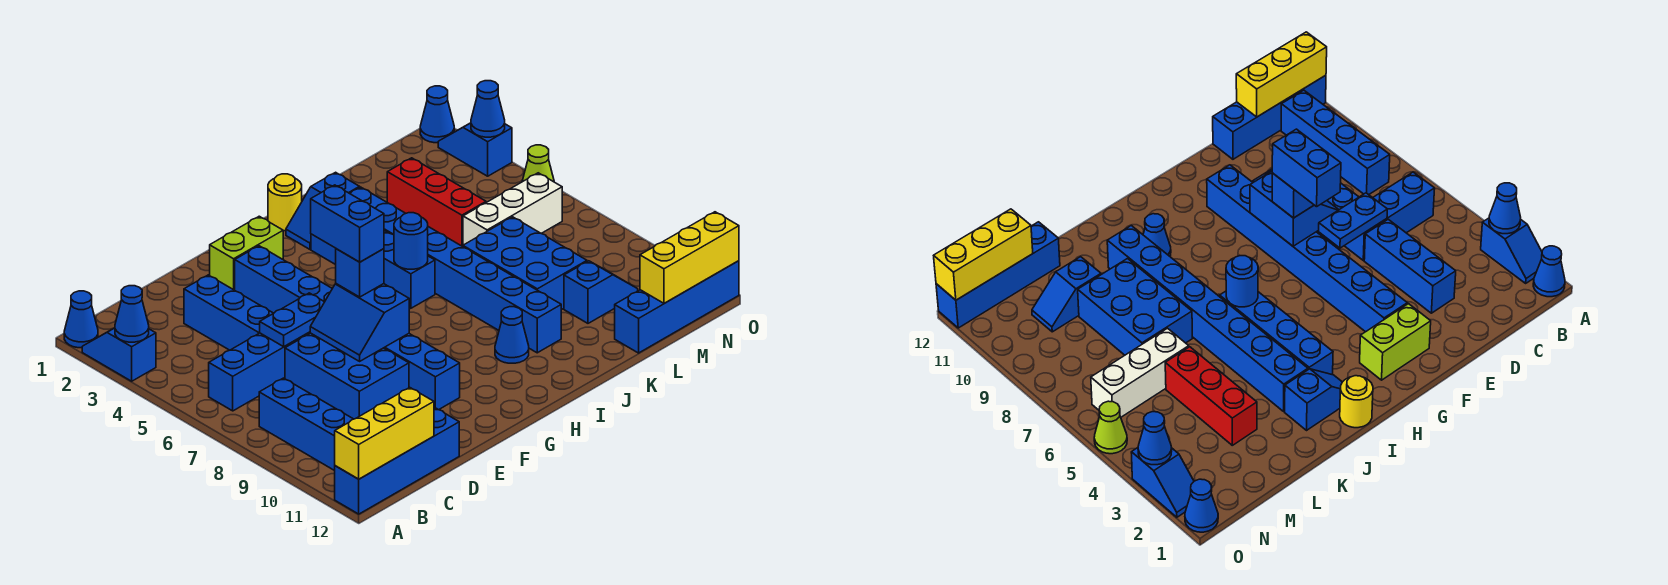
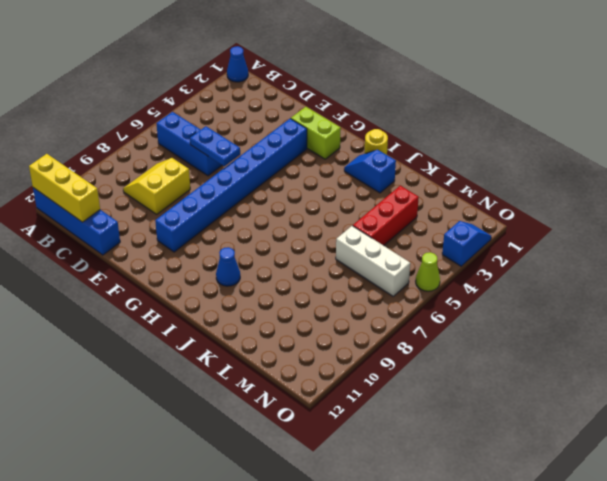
yellow slope C8:D9 level 1 top D -> blue brick D7:E9 level 1
none -> blue slope A2:A3 level 1 top 3
none -> blue brick B8:B11 level 1
none -> blue brick D3:D5 level 1
none -> blue brick I3:I6 level 1

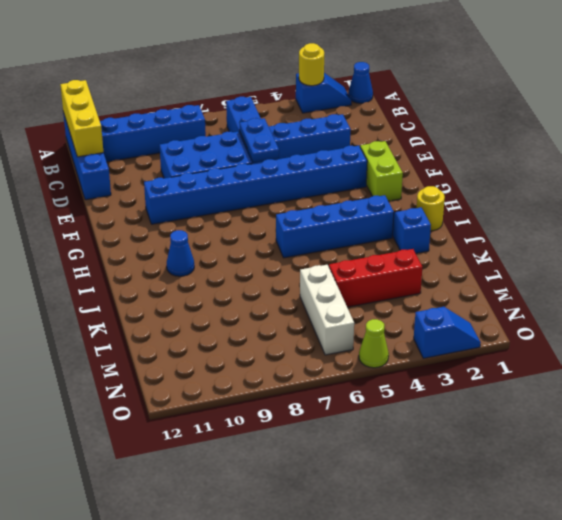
yellow round brick A3 level 2 -> blue cone A3 level 2
none -> blue brick J3:J10 level 1
none -> blue brick K7:L9 level 1
none -> blue slope L10:M10 level 1 top L
none -> blue brick L12:O12 level 1

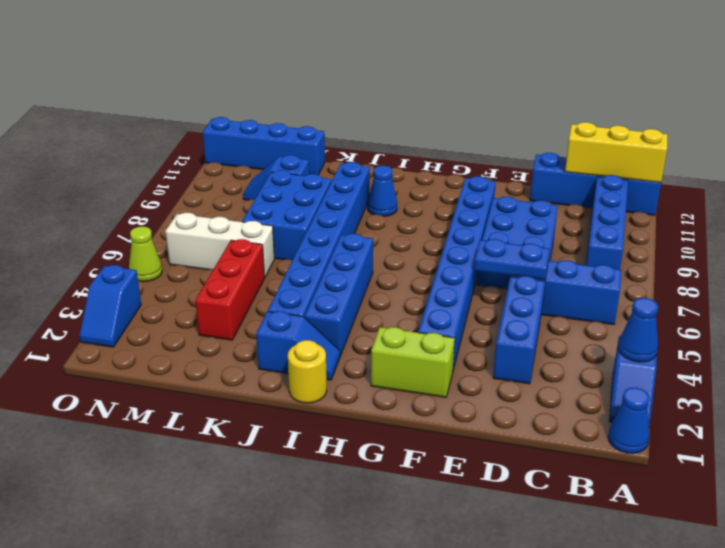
none -> blue cone O1 level 1
none -> blue slope E7:F8 level 2 top F
none -> blue round brick I6 level 2
none -> yellow brick M12:O12 level 2

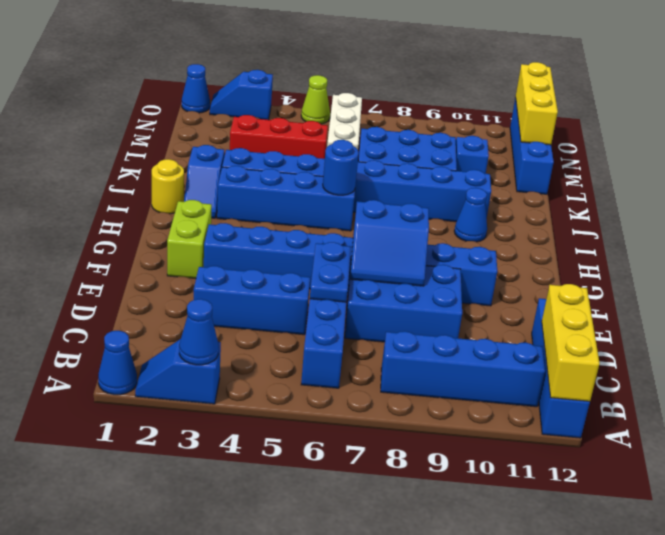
none -> blue cone O3 level 2
none -> blue brick F7 level 3
none -> blue brick F6:F7 level 4

